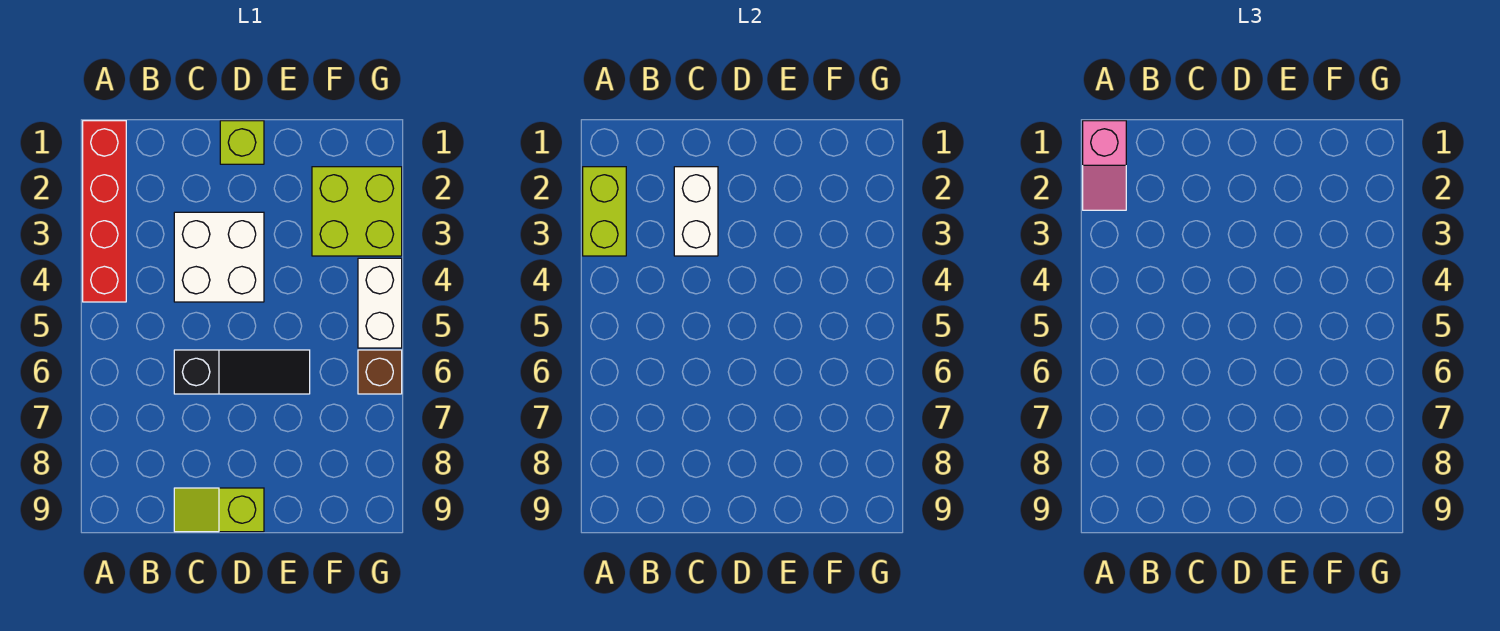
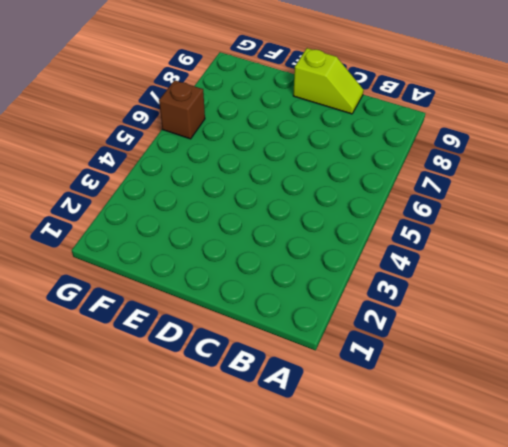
none -> red brick A1:A4 level 1
none -> white brick C3:D4 level 1

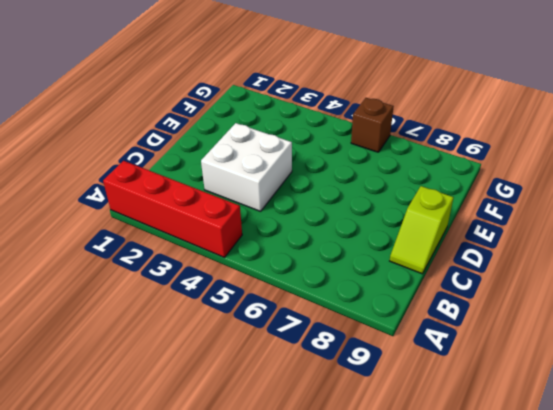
none -> black slope C6:E6 level 1 top C
none -> lime brick D1 level 1

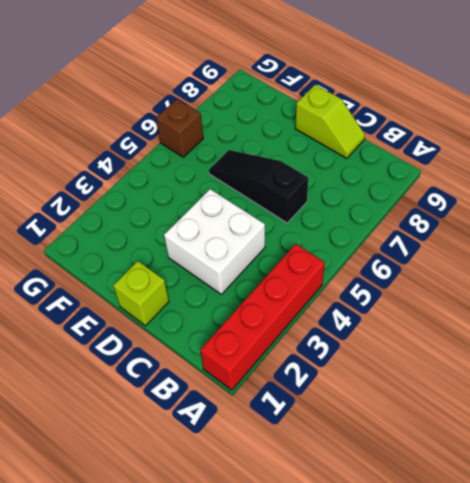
none -> lime brick F2:G3 level 1
none -> white brick G4:G5 level 1

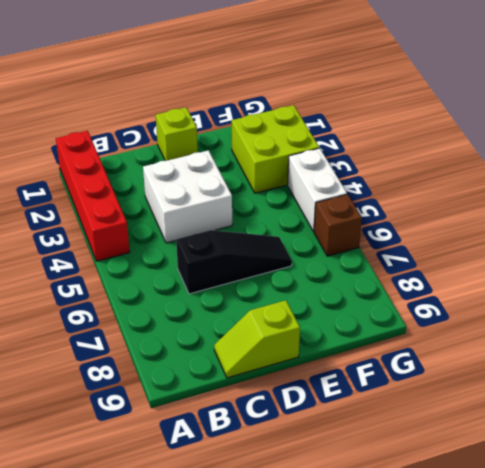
none -> lime brick A2:A3 level 2
none -> white brick C2:C3 level 2

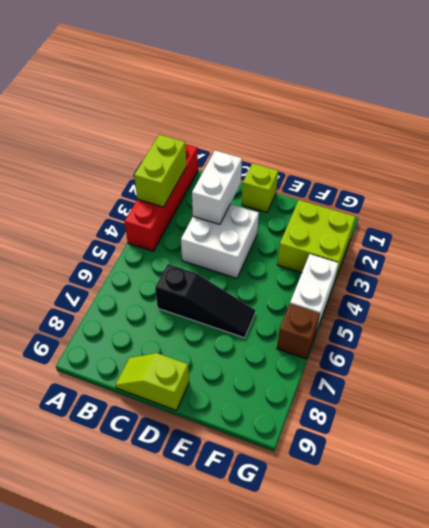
none -> pink slope A1:A2 level 3 top 1

